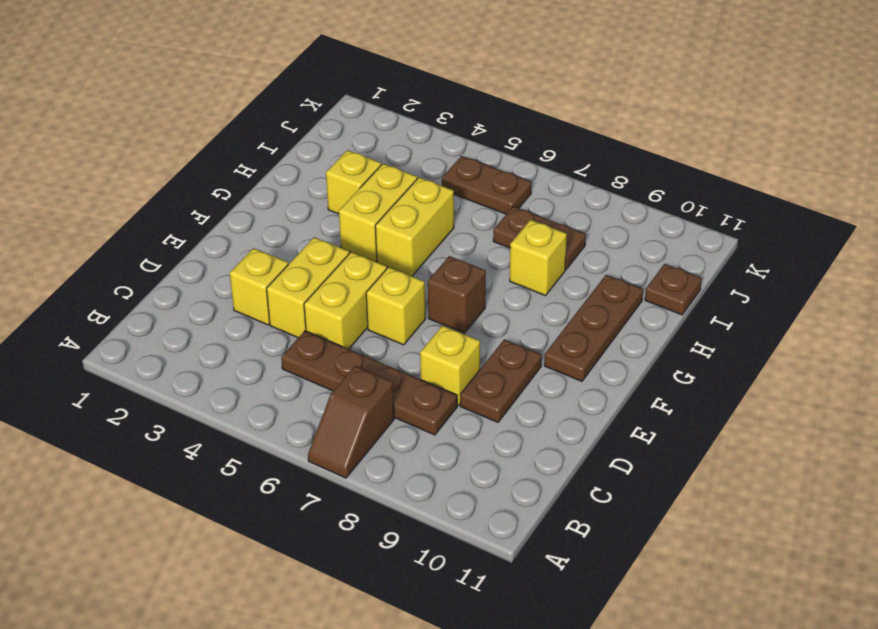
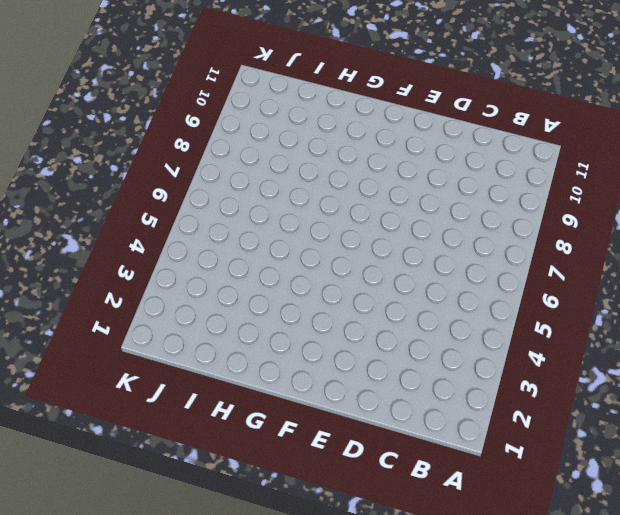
none -> brown slope A7:B7 level 1 top B
none -> brown plate C5:C8 level 1
none -> yellow brick D3 level 1

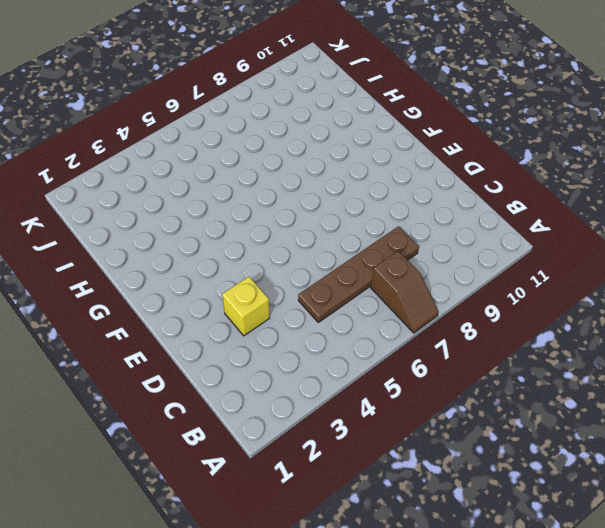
none -> yellow brick D4:E4 level 1
none -> yellow brick D5:E5 level 1
none -> yellow brick D8 level 1

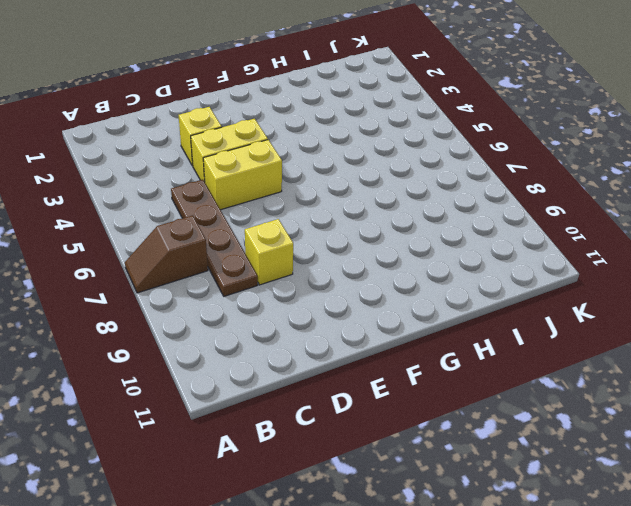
none -> brown plate D9:E9 level 1
none -> yellow brick E6 level 1
none -> brown brick F7 level 1

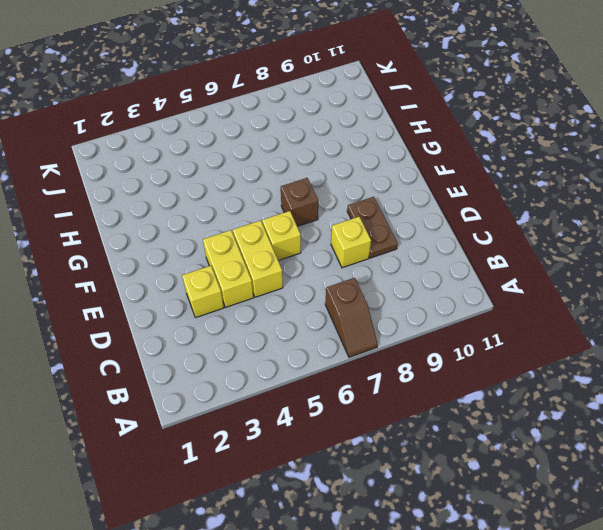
none -> brown plate C5:C8 level 1
none -> brown plate F10:H10 level 1
none -> yellow brick G4:H4 level 1

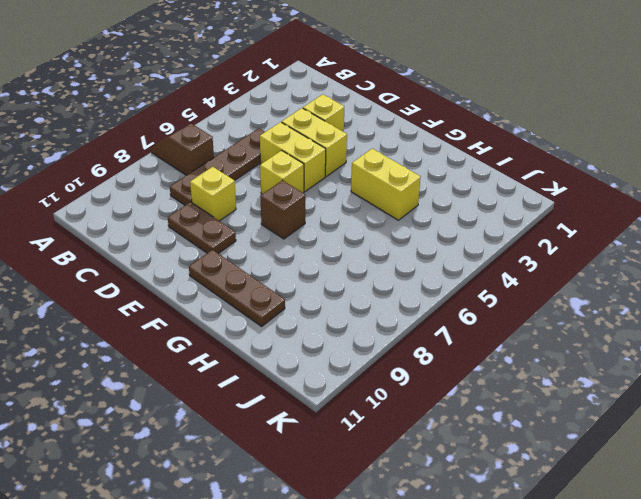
none -> yellow brick G5:H5 level 1
none -> yellow brick H3 level 1
none -> yellow brick H8 level 1

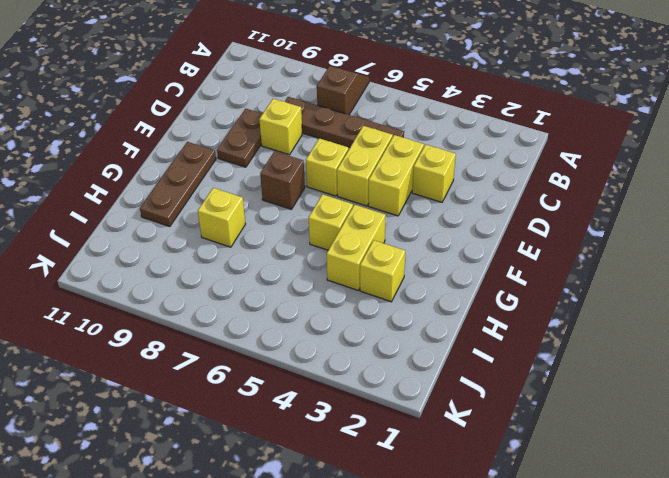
yellow brick G5 level 1 -> yellow brick G5:H5 level 1
none -> brown plate I7:I8 level 1
none -> brown plate I11 level 1
none -> brown plate J5:J6 level 1

